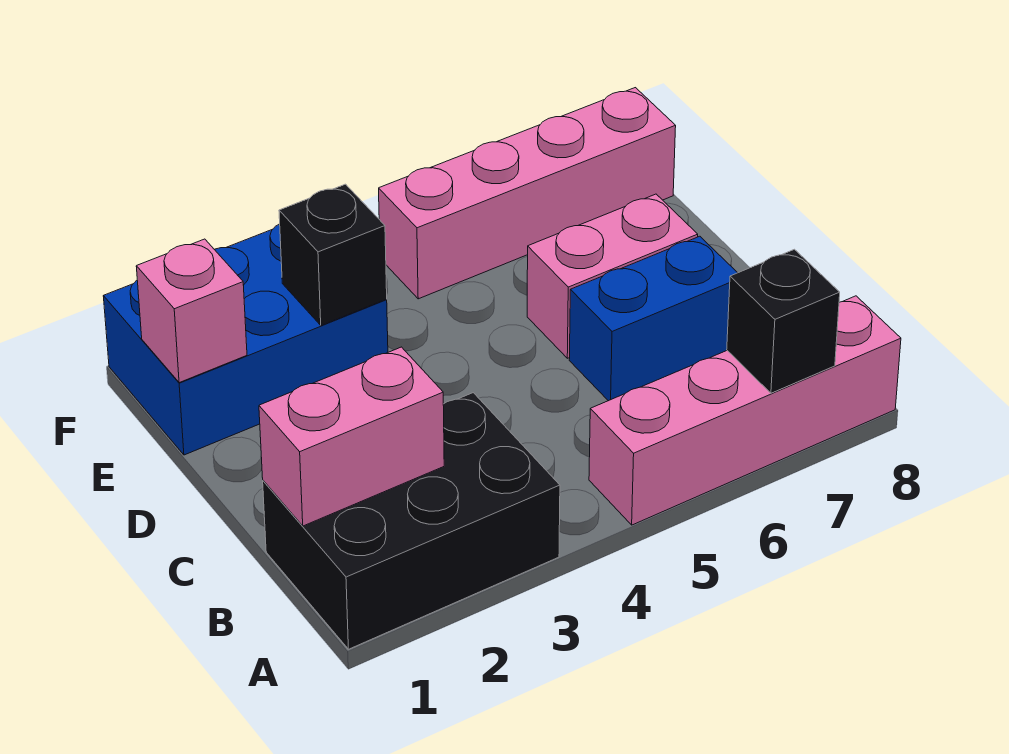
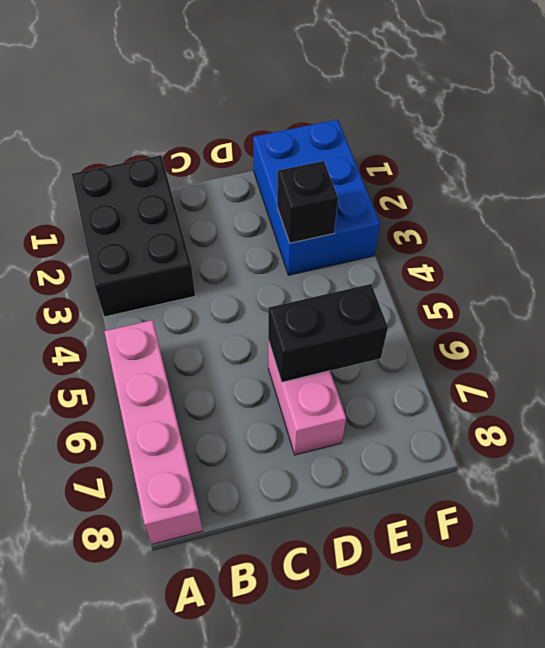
black brick D6:E6 level 2 -> none
none -> blue brick C6:C7 level 1
none -> pink brick F5:F8 level 1

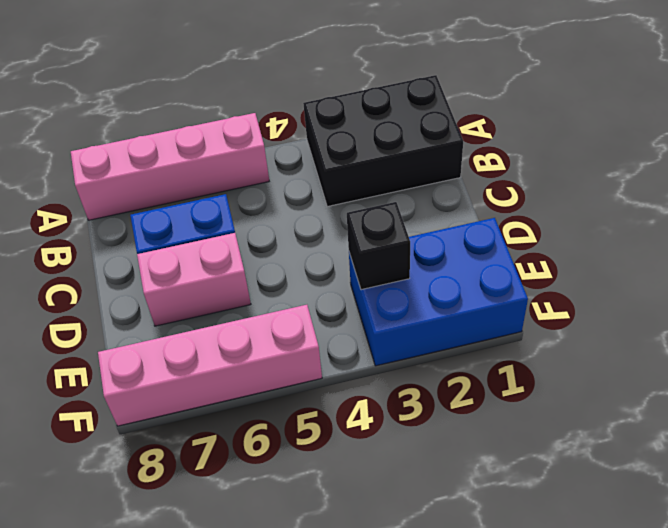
none -> black brick A7 level 2
none -> pink brick B1:B2 level 2

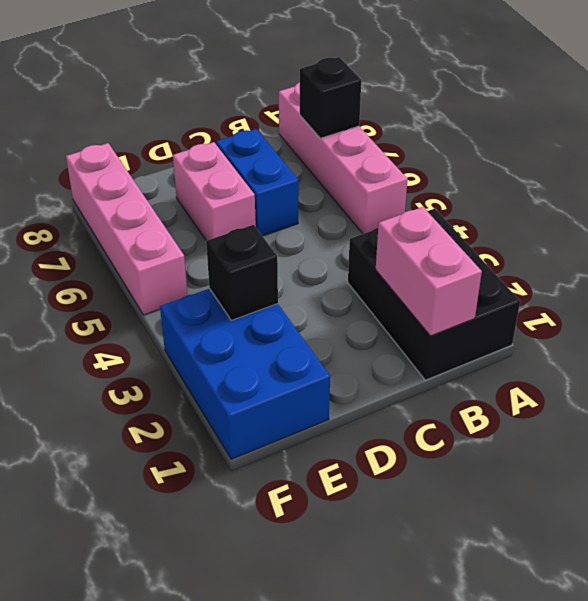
none -> pink brick E1 level 2

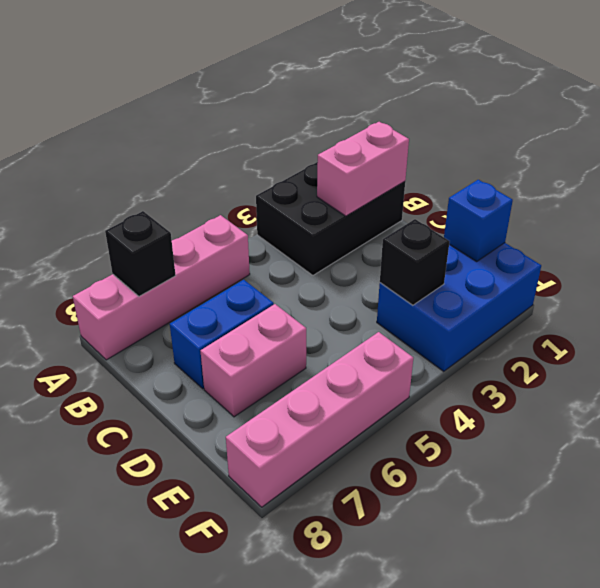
blue brick E1 level 2 -> pink brick E1 level 2

